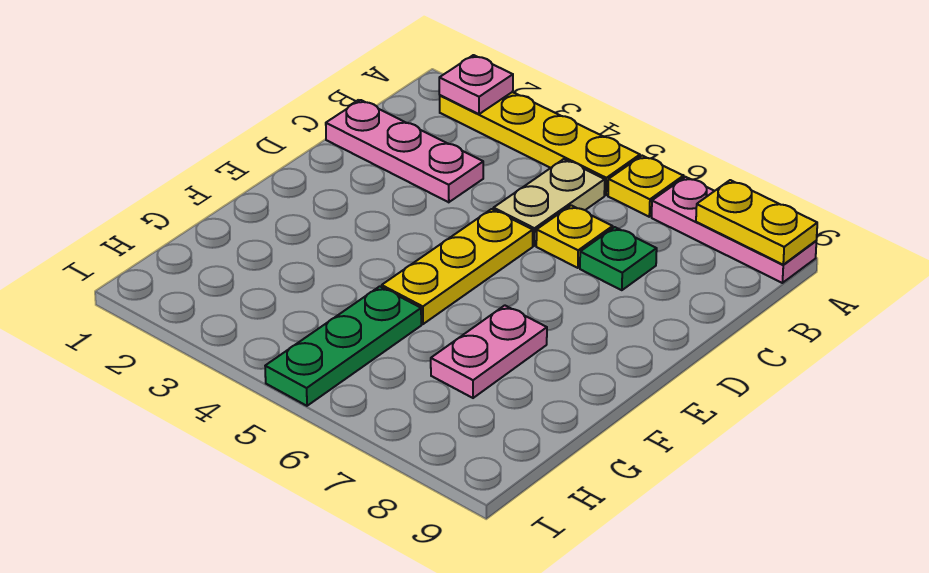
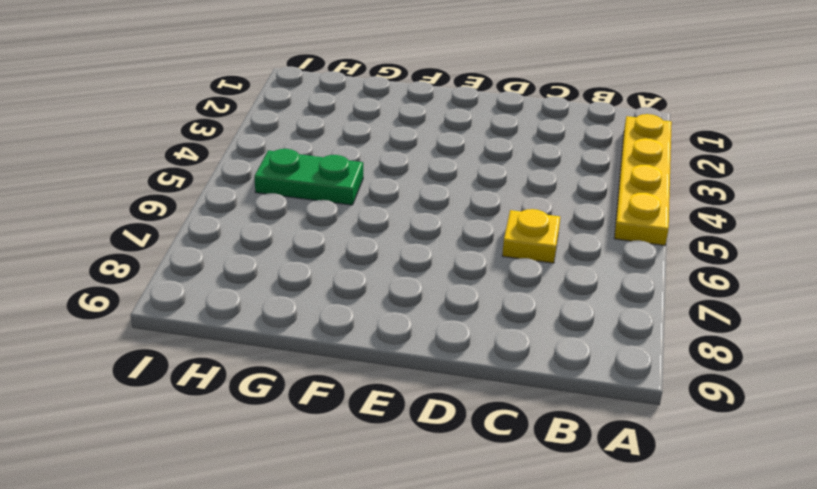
green plate G5:H5 level 1 -> green plate G5:I5 level 1
none -> yellow plate A6 level 1
none -> pink plate A7:A9 level 1
none -> tan plate B5:C5 level 1

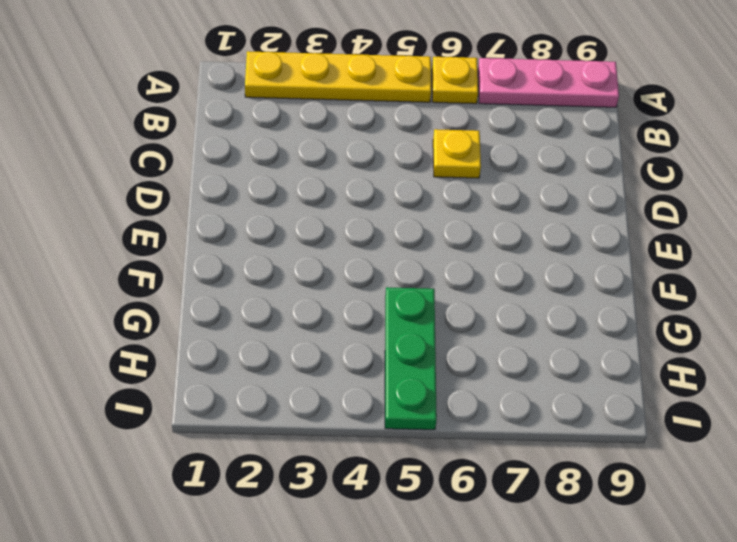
none -> tan plate B5:C5 level 1
none -> pink plate C1:C3 level 1
none -> green plate C7 level 1

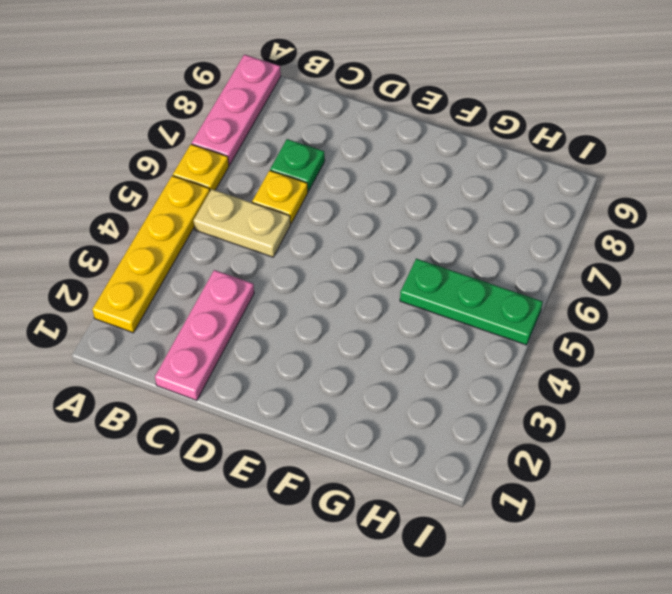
none -> yellow plate D5:F5 level 1
none -> pink plate F7:G7 level 1
none -> pink plate A2 level 2

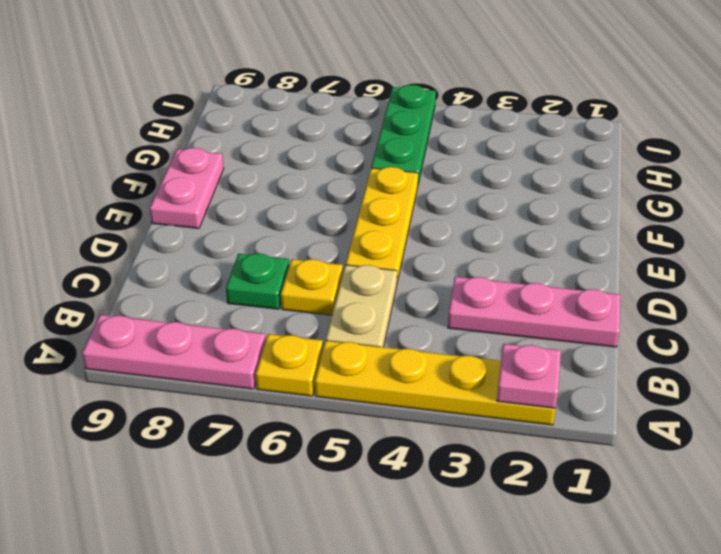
pink plate E9:F9 level 1 -> pink plate F7:G7 level 1
none -> yellow plate A8:A9 level 2

